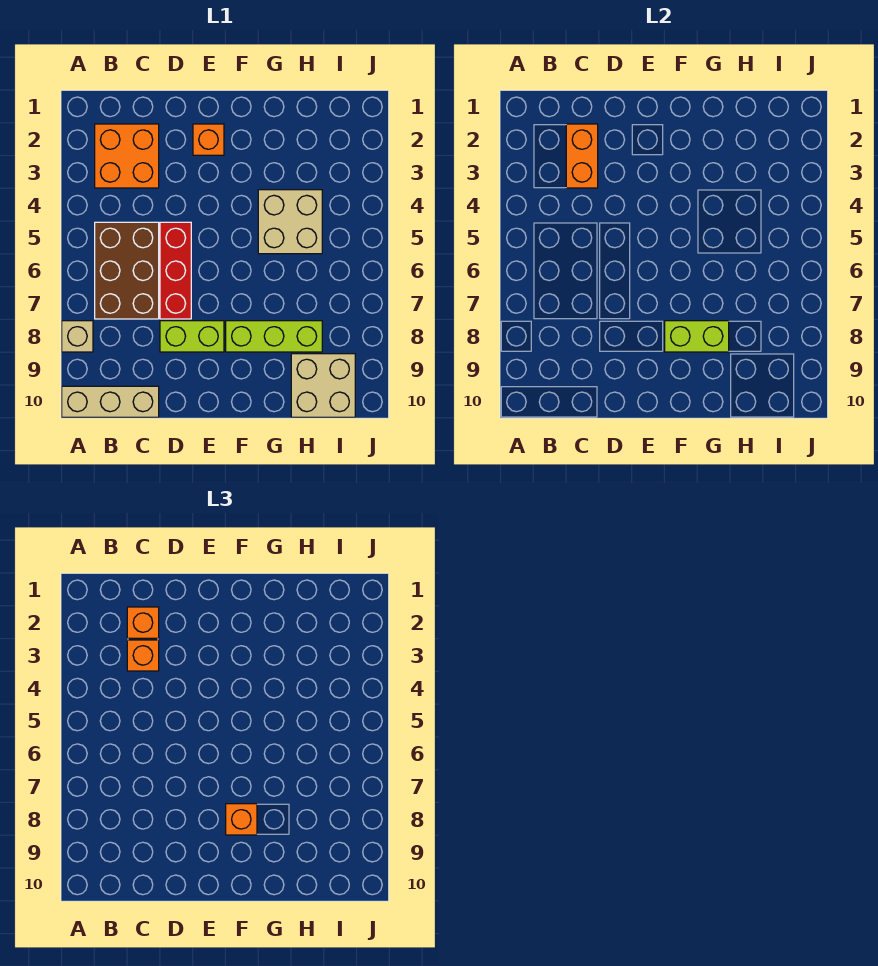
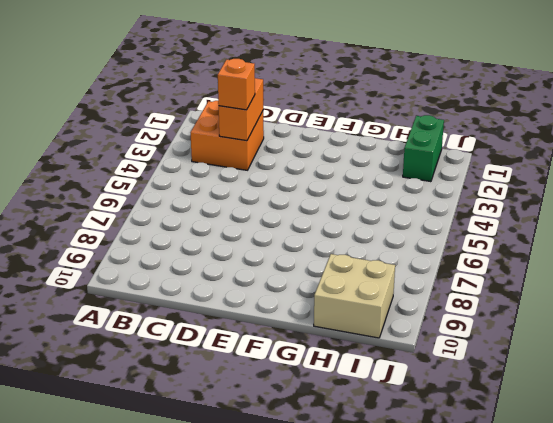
green brick I1:I2 level 1 -> none
none -> tan brick A8 level 1
none -> tan brick A10:C10 level 1
none -> brown brick B5:C7 level 1

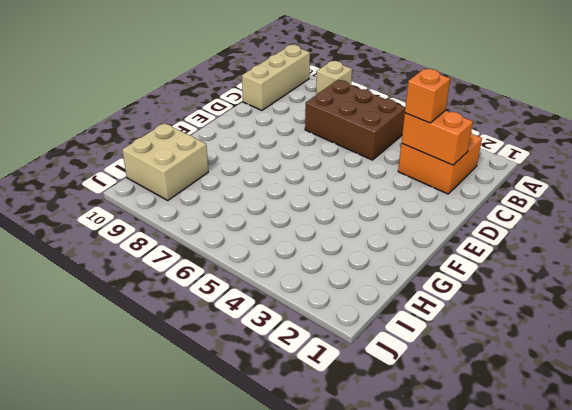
none -> red brick D5:D7 level 1
none -> lime brick D8:E8 level 1
none -> orange brick E2 level 1

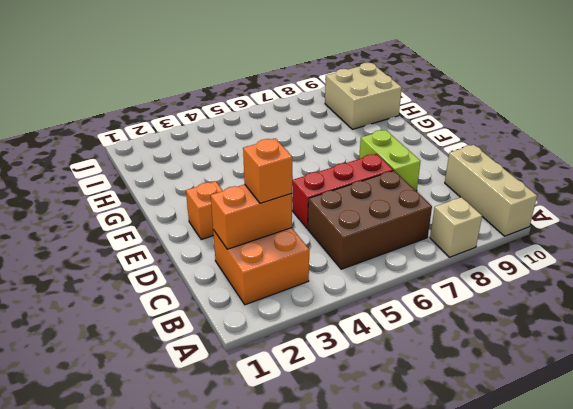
none -> lime brick F8:H8 level 1
none -> tan brick G4:H5 level 1
none -> lime brick F8:G8 level 2

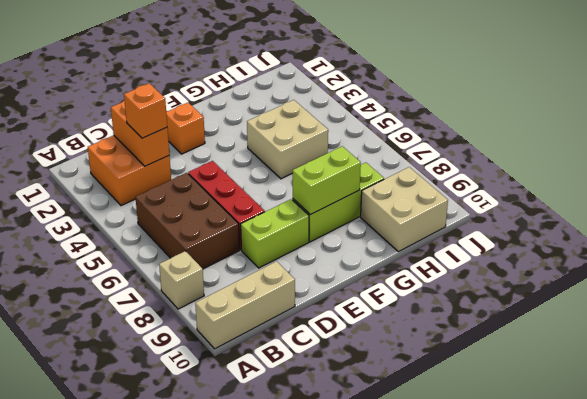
none -> orange brick C2 level 3
none -> orange brick F8 level 3

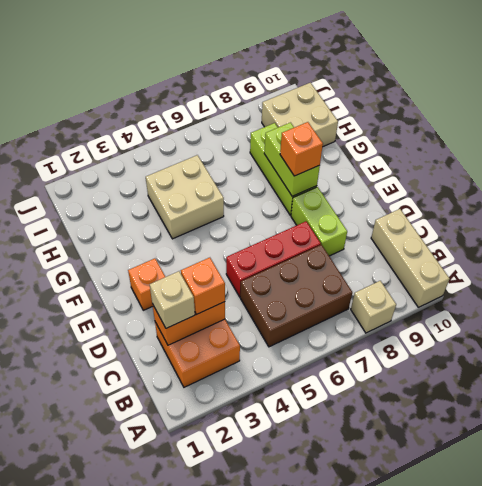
tan brick C2 level 3 -> orange brick C2 level 3

